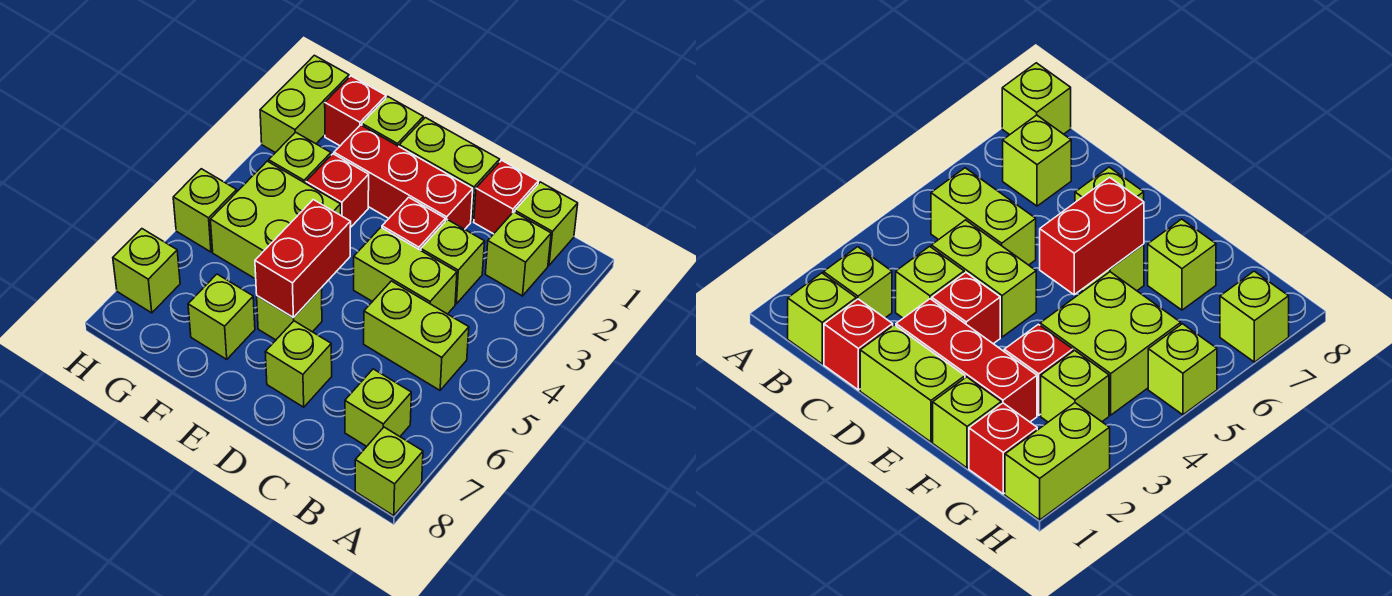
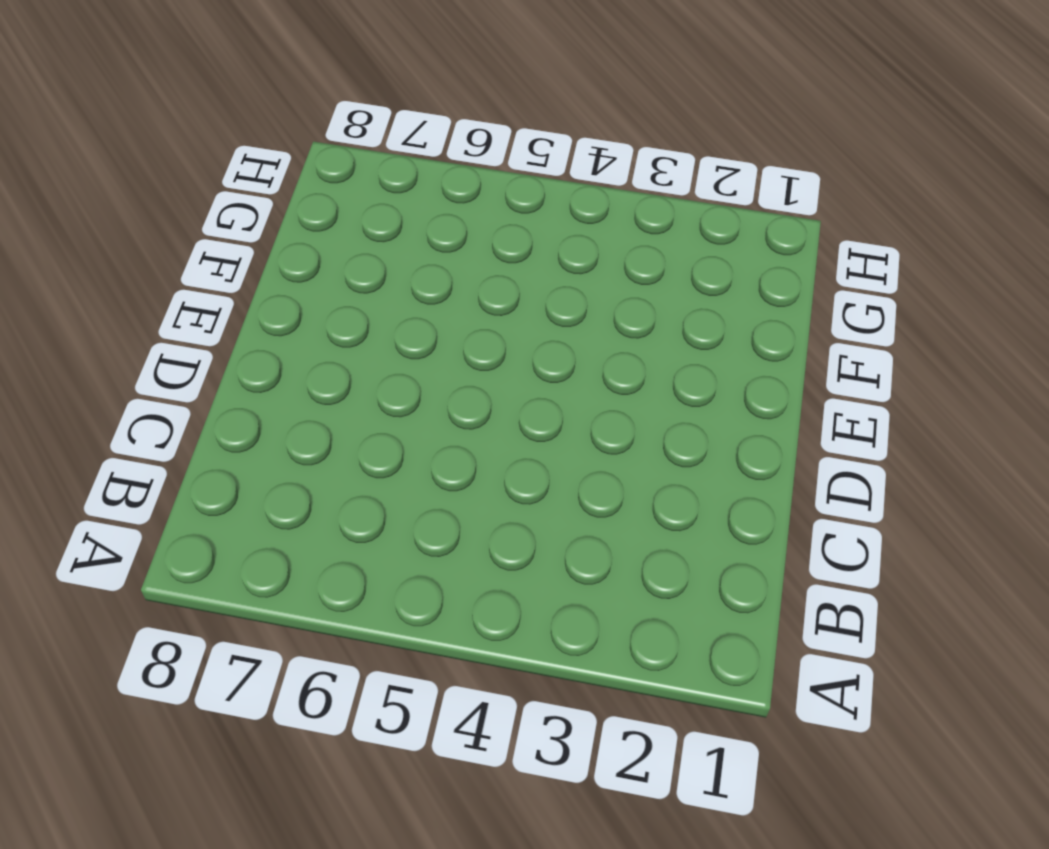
none -> lime brick A8 level 1
none -> lime brick B1 level 1
none -> lime brick B2 level 1

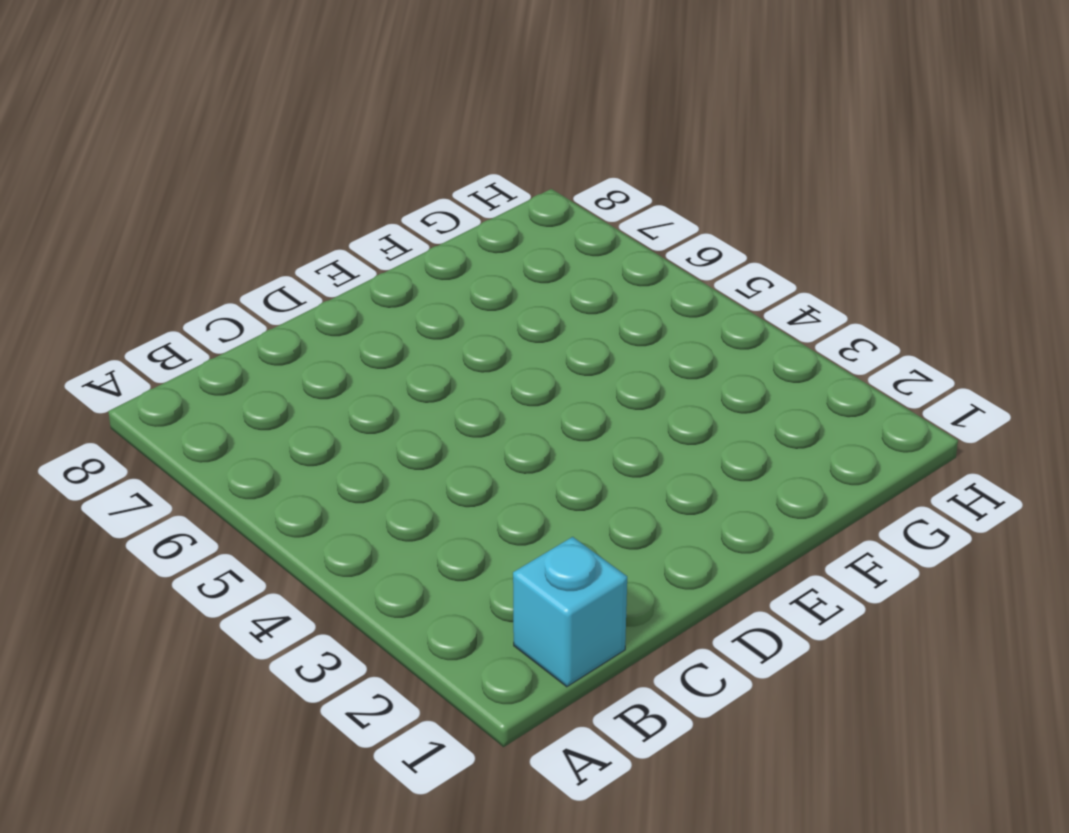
cyan brick B1 level 1 -> lime brick B1 level 1
none -> lime brick A8 level 1
none -> lime brick B2 level 1
none -> lime brick B5:C5 level 1

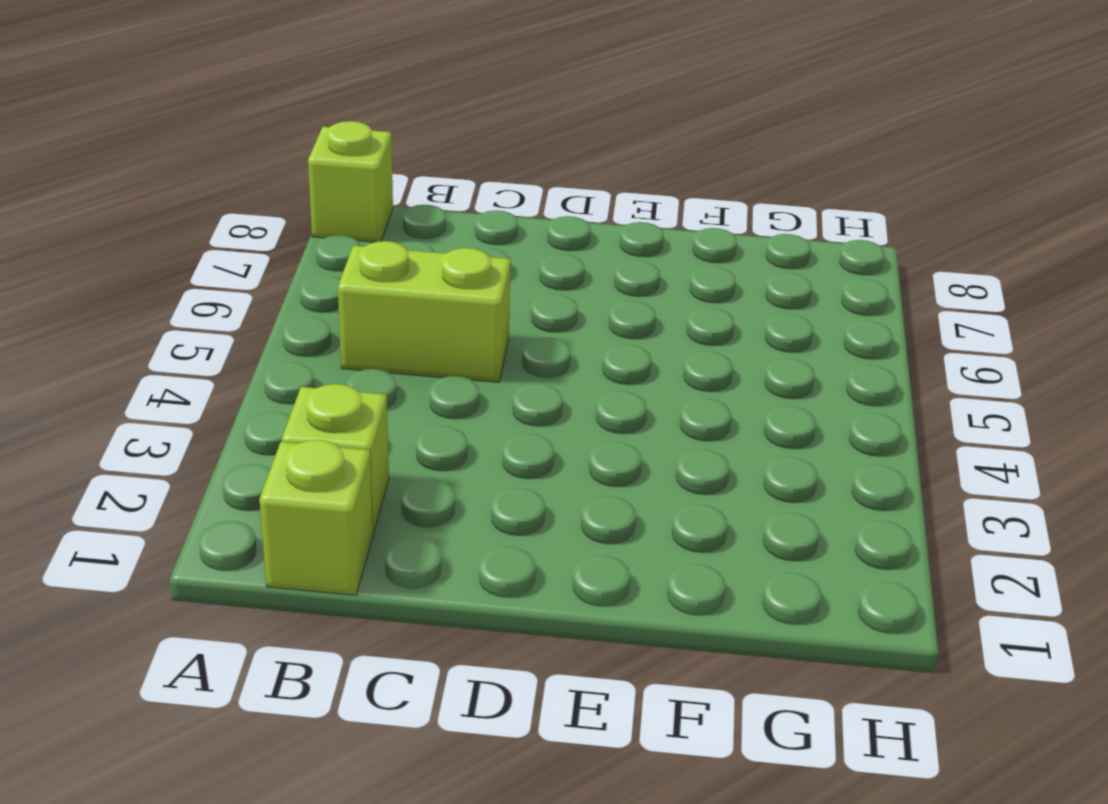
none -> lime brick B7 level 1
none -> red brick C1 level 1
none -> lime brick C3 level 1

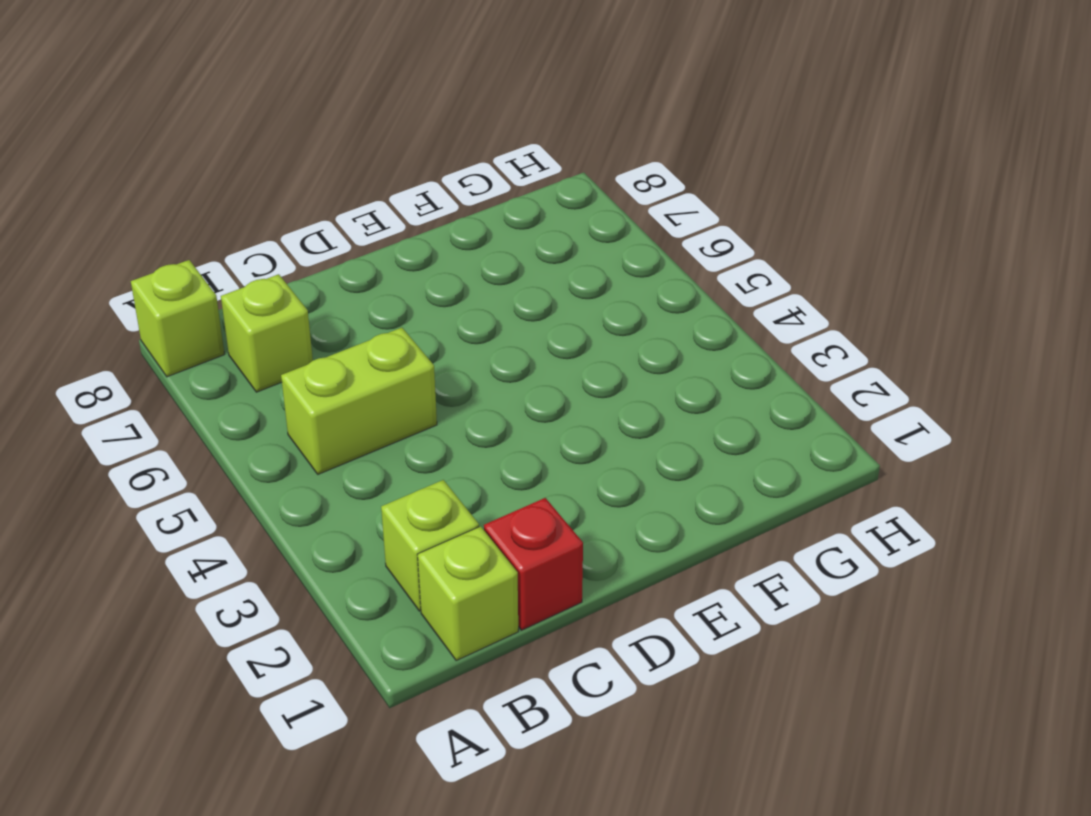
none -> lime brick C3 level 1
none -> lime brick C4:D4 level 1
none -> lime brick D1:E1 level 1

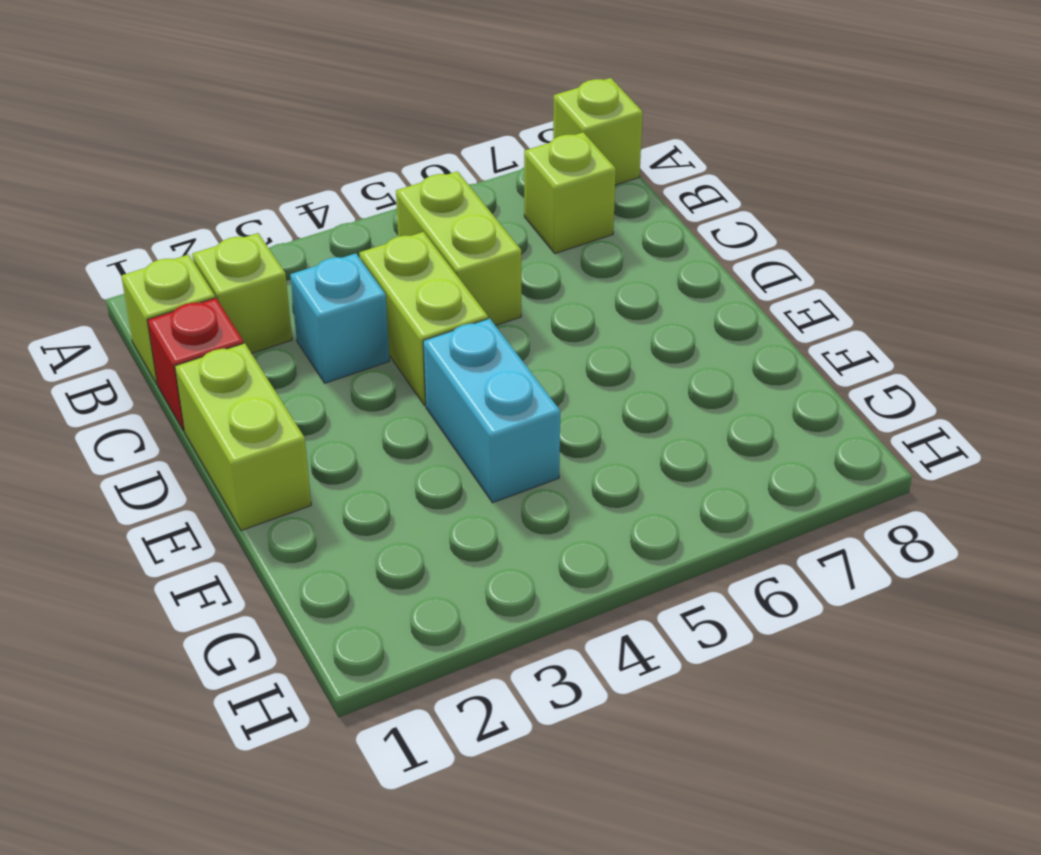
cyan brick C3 level 1 -> lime brick C3 level 1
cyan brick E4:F4 level 1 -> lime brick F4:G5 level 1
none -> red brick D2:F2 level 1
none -> red brick D3 level 1
none -> lime brick D7 level 1

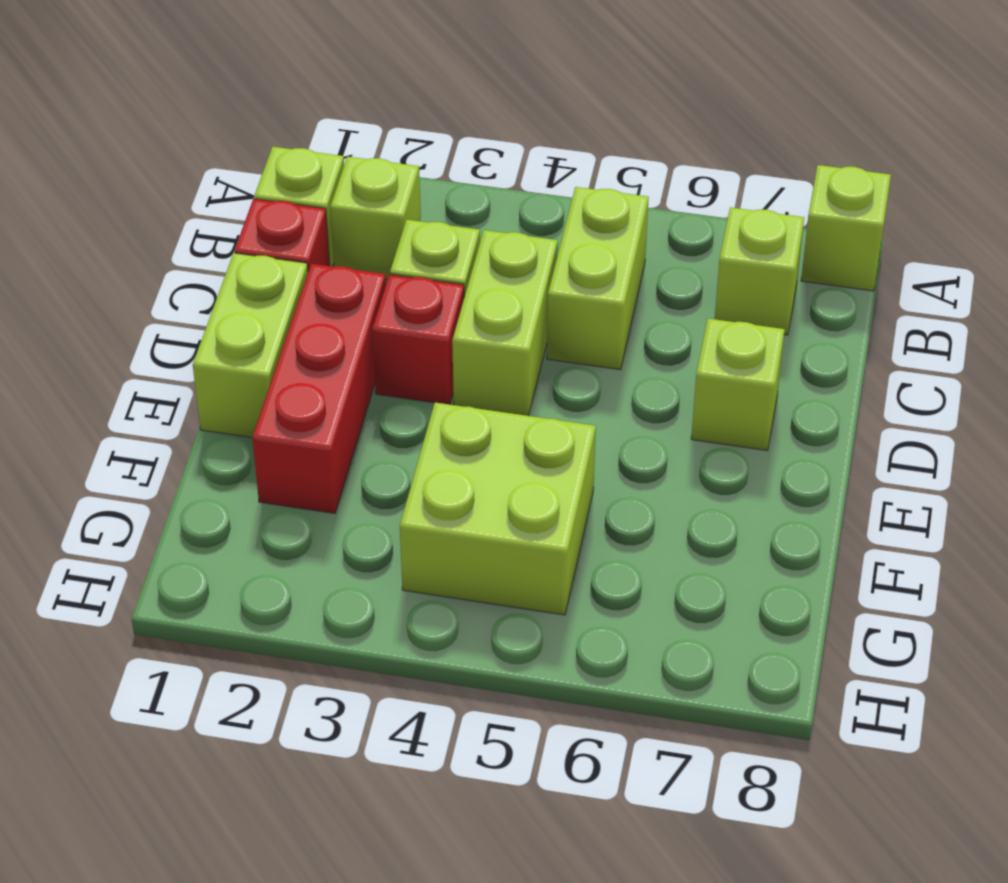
none -> lime brick E6 level 1
none -> lime brick F1 level 1
none -> red brick F3 level 1

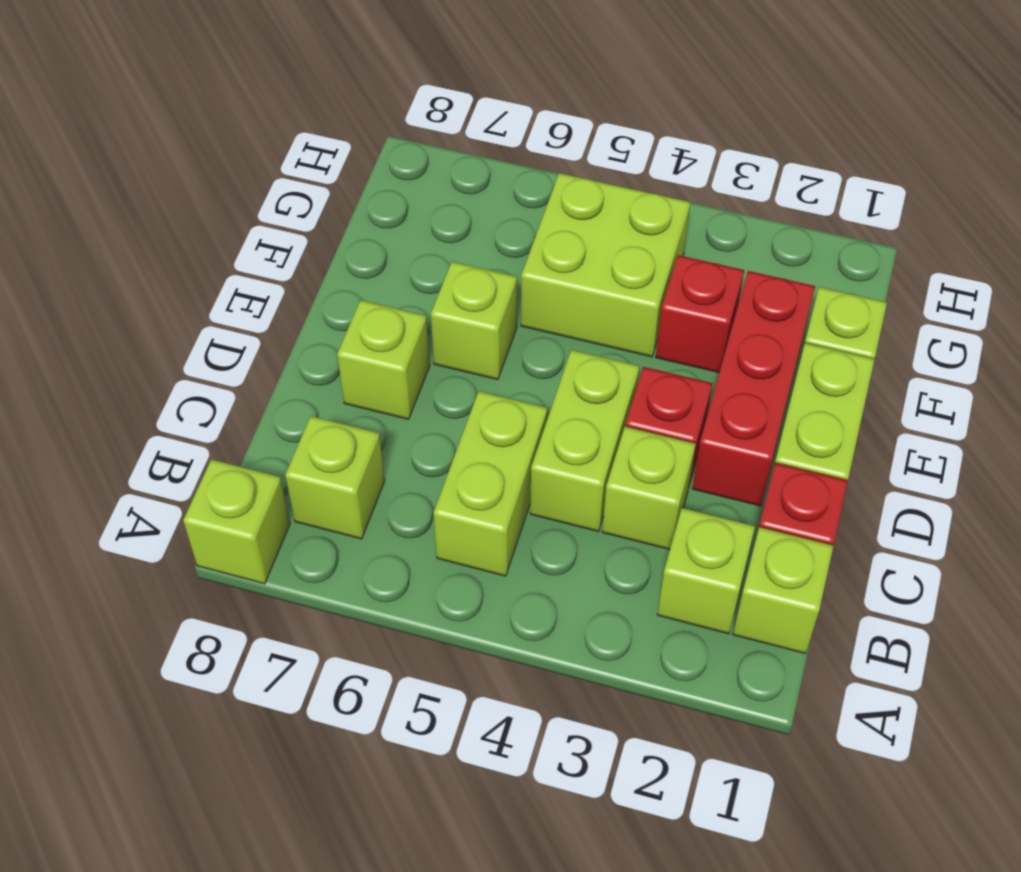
none -> lime brick F7 level 1
none -> red brick G1 level 1
none -> lime brick G3 level 1

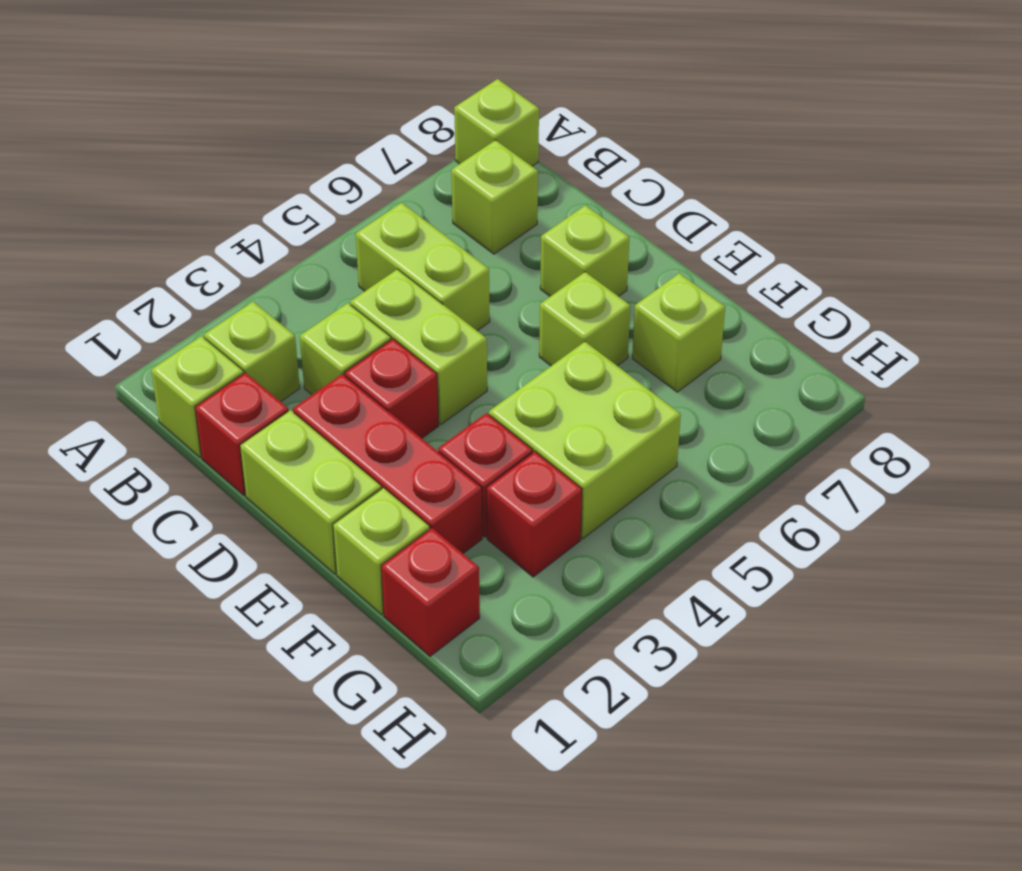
red brick G3 level 1 -> lime brick G3 level 1
none -> lime brick H1:H2 level 1
none -> lime brick H5 level 1
none -> lime brick H7 level 1

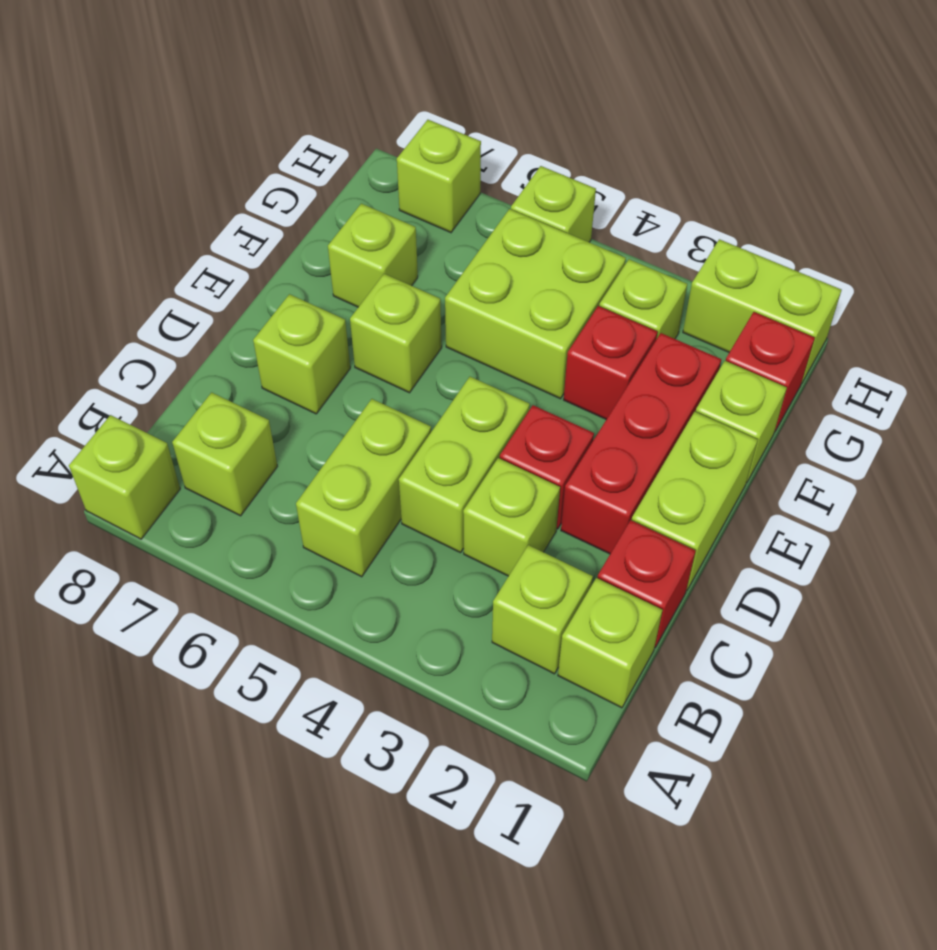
none -> red brick E5:E6 level 2

